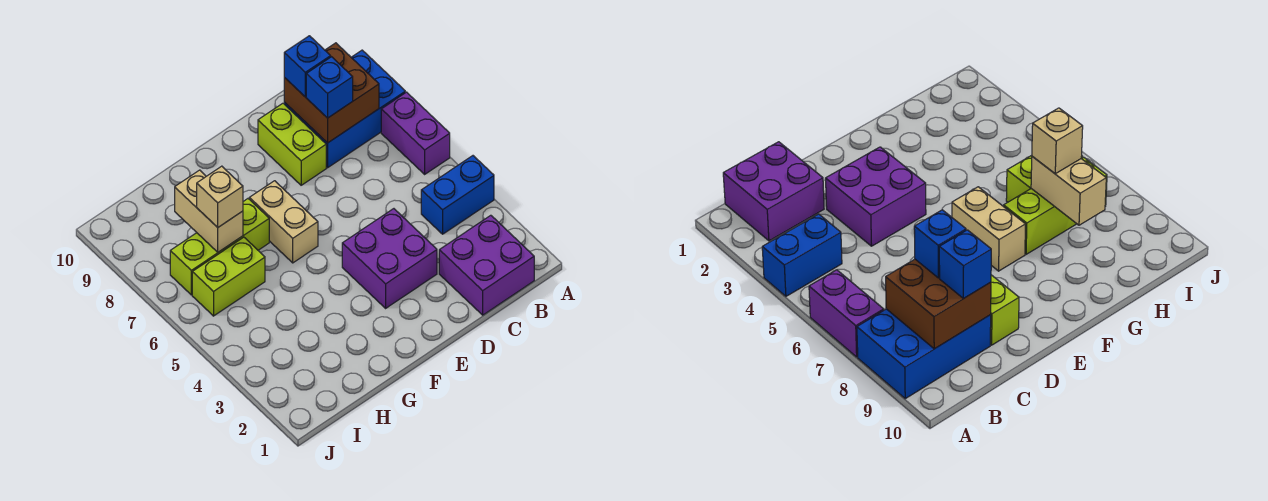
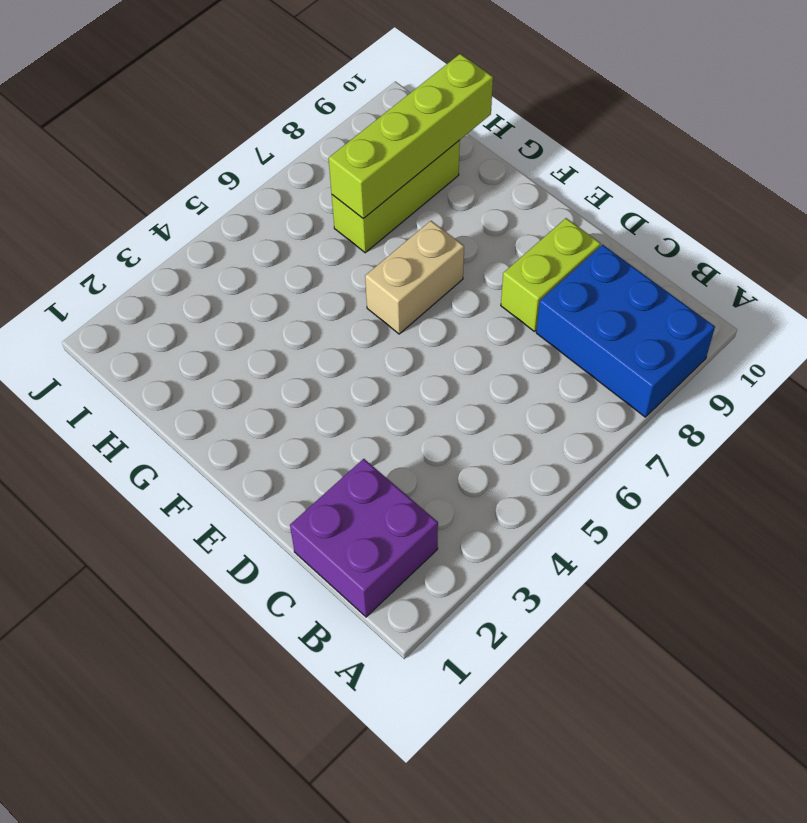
lime brick H7:H9 level 1 -> lime brick G7:I7 level 1
lime brick H7:H10 level 2 -> tan brick H7:H8 level 2
none -> blue brick A4:B4 level 1
none -> purple brick A6:A7 level 1
none -> purple brick D3:E4 level 1

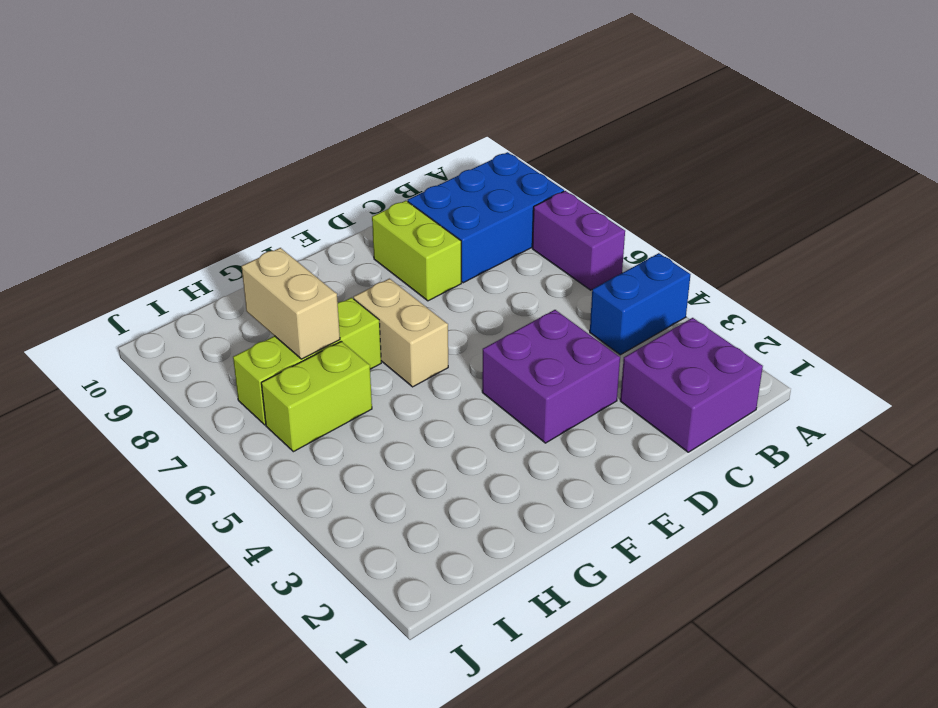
none -> brown brick B8:C9 level 2
none -> blue brick C8 level 3
none -> blue brick C9 level 3

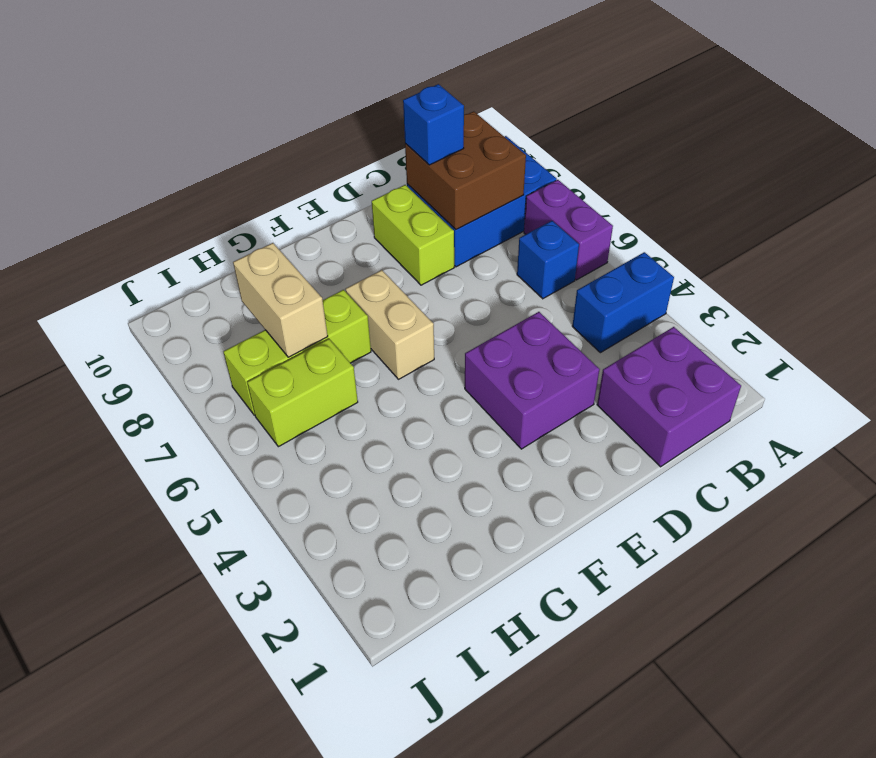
blue brick B6 level 1 -> blue brick C8 level 3
none -> tan brick H7 level 3

